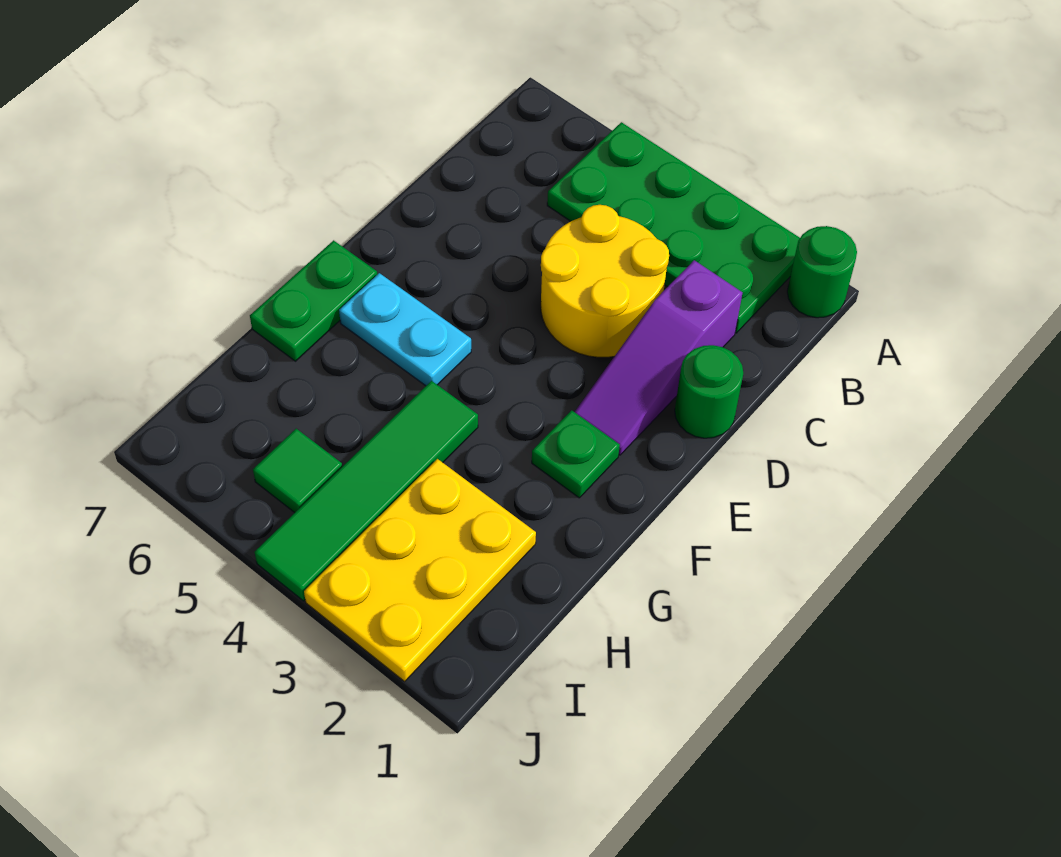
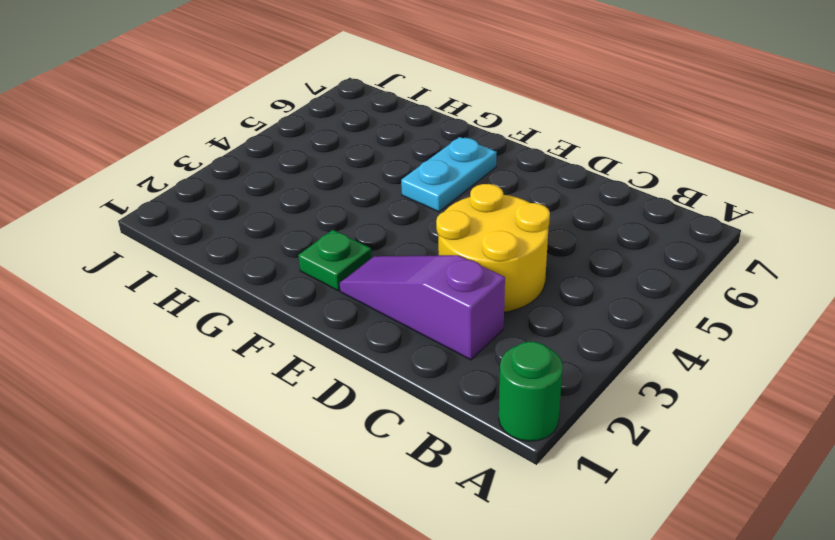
none -> green plate A2:B5 level 1
none -> green round brick D1 level 1

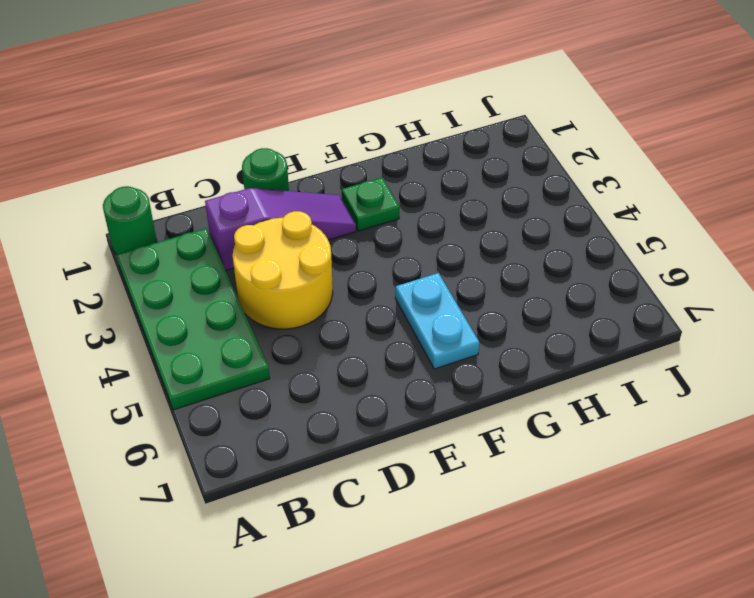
none -> green plate F7:G7 level 1
none -> green tile G4:J4 level 1

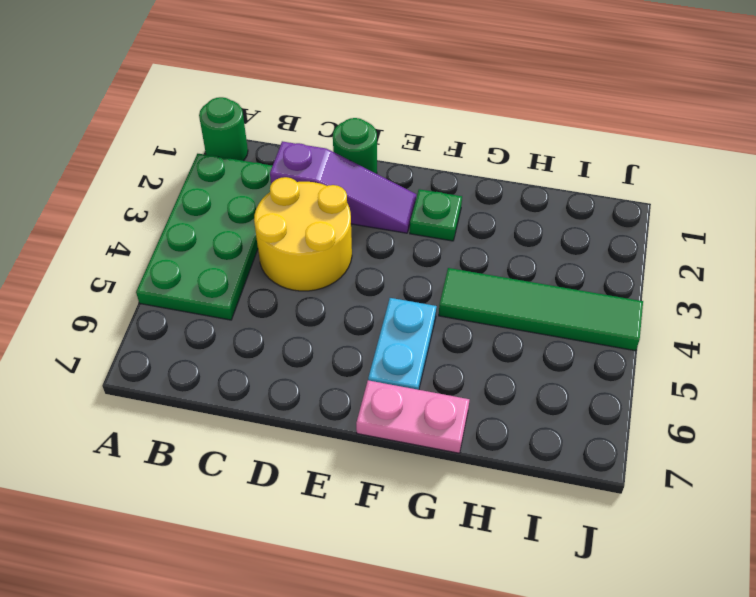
pink plate F7:G7 level 1 -> green plate F7:G7 level 1
none -> yellow plate H2:J3 level 1
none -> green tile I5 level 1

